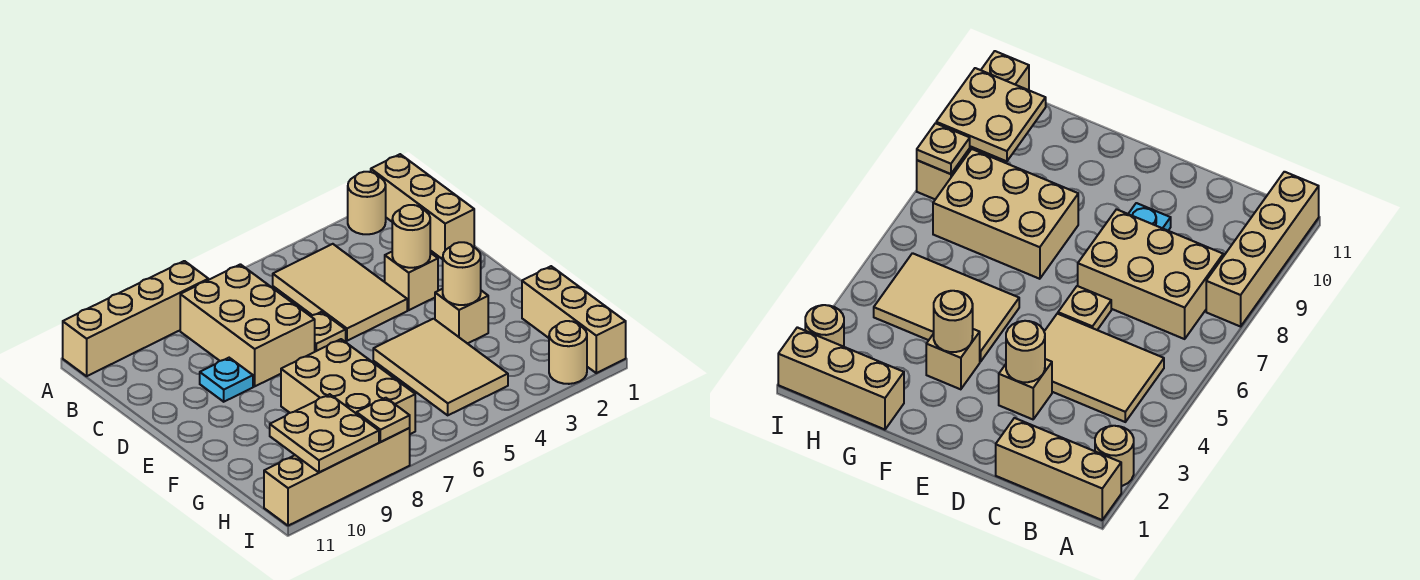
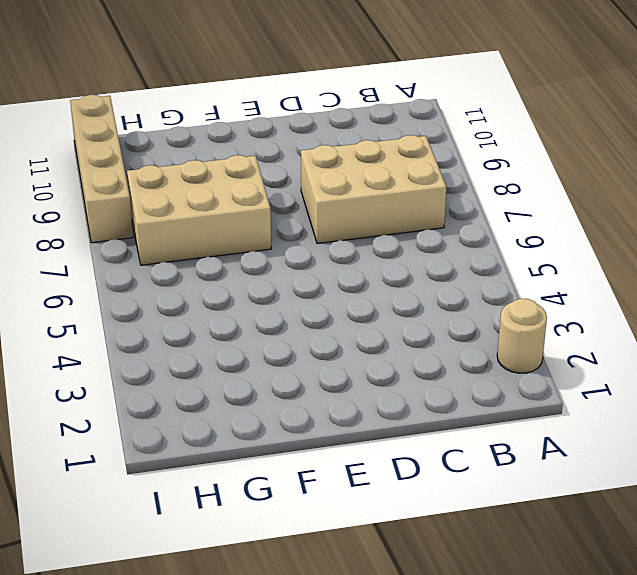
none -> tan brick A1:C1 level 1
none -> tan brick A8:A11 level 1
none -> tan tile B4:D5 level 1

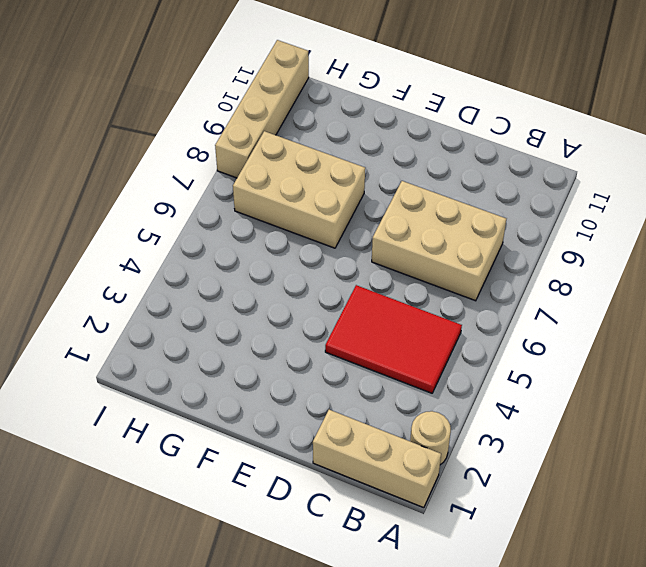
red tile B4:D5 level 1 -> tan tile B4:D5 level 1
none -> tan brick A8:A11 level 1
none -> tan brick D3 level 1
none -> tan plate D6 level 1

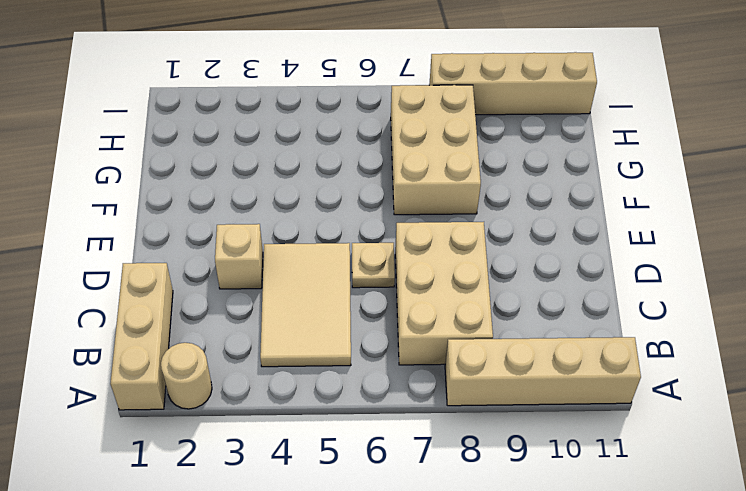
none -> cyan plate D9 level 1
none -> tan brick F3 level 1
none -> tan tile F4:H5 level 1

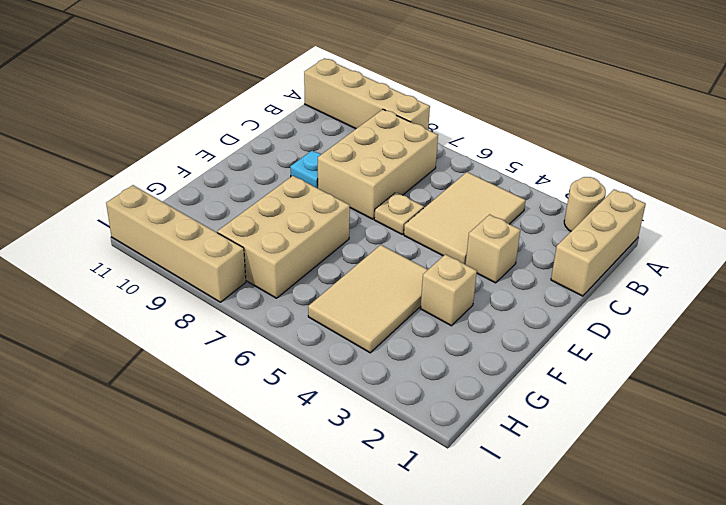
none -> tan brick G1:I1 level 1
none -> tan round brick I2 level 1
none -> tan round brick D3 level 2

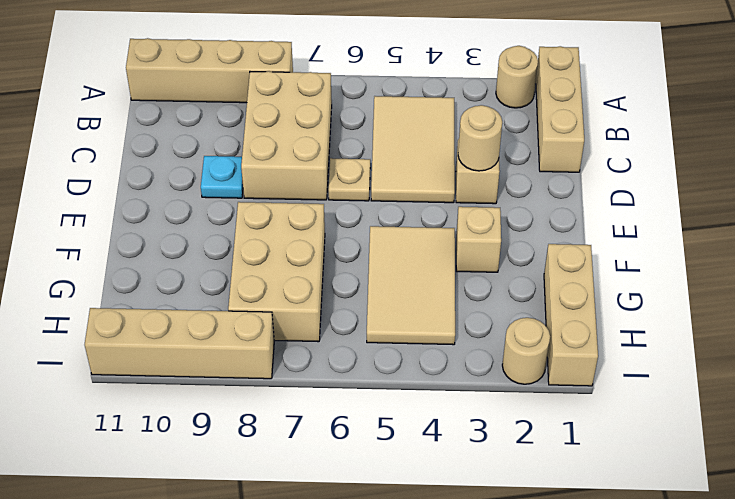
none -> tan round brick F3 level 2
none -> tan plate H9:I10 level 2
none -> tan plate I8 level 2

